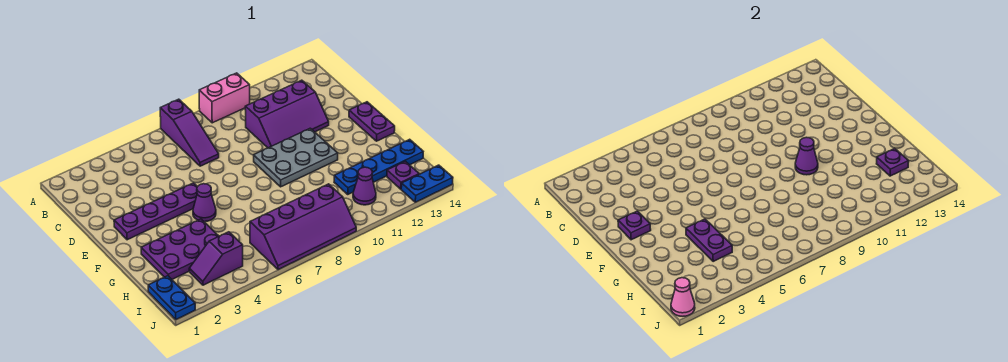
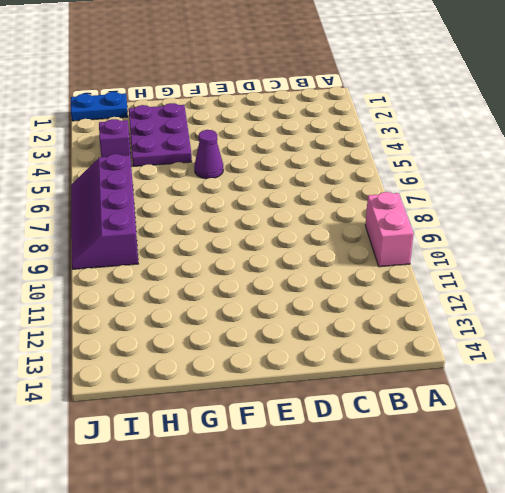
none -> purple slope A7:C7 level 1 top A
none -> purple slope C10:D12 level 1 top C
none -> purple plate E2:E5 level 1

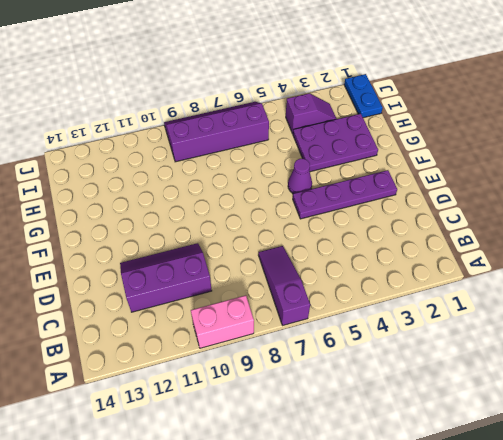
none -> grey plate E9:F11 level 1
none -> purple plate E14:F14 level 1
none -> blue plate H11:H14 level 1

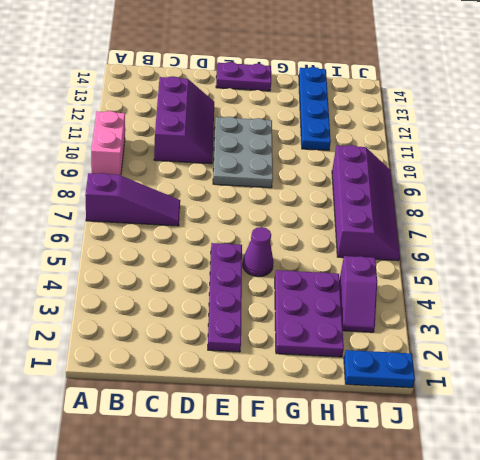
none -> purple cone I11 level 1
none -> purple plate I13 level 1
none -> blue plate J13:J14 level 1

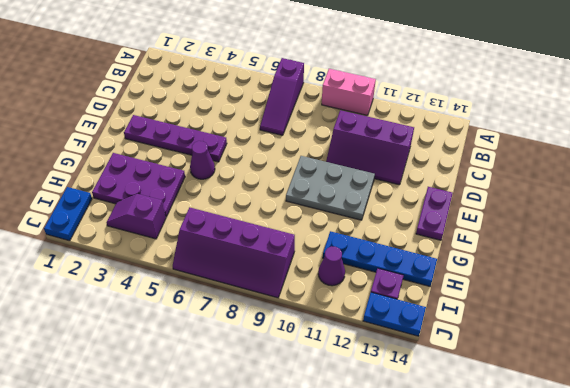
none -> purple plate E2 level 2
none -> purple cone F10 level 2
none -> purple plate G4:H4 level 2

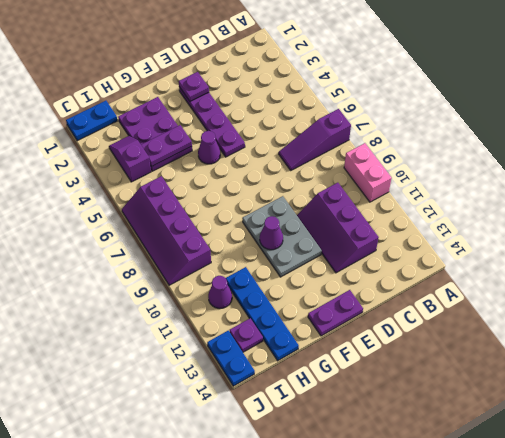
none -> purple plate H13 level 2
none -> pink cone J1 level 2

